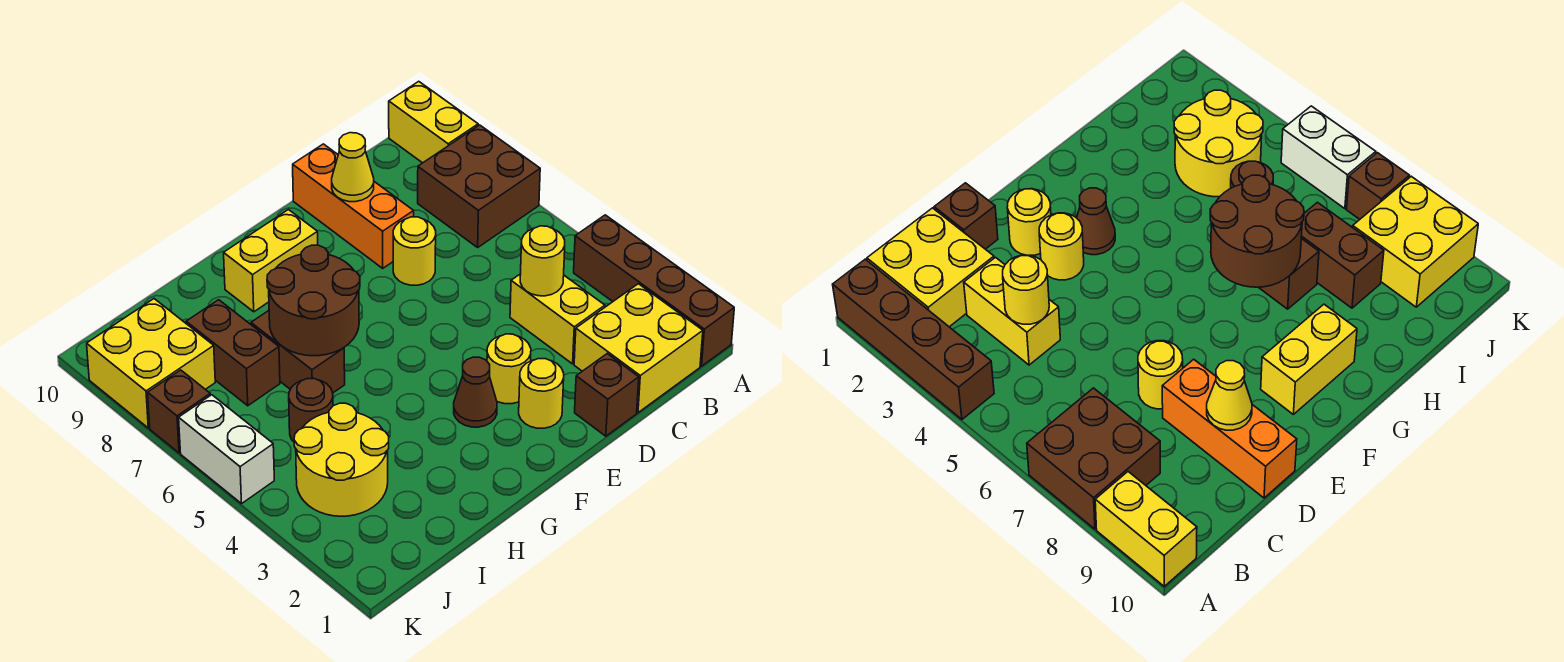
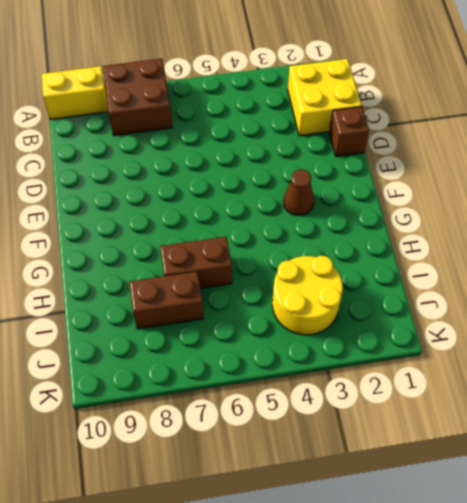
none -> brown brick A1:A4 level 1
none -> yellow brick C3:C4 level 1
none -> yellow round brick D7 level 1

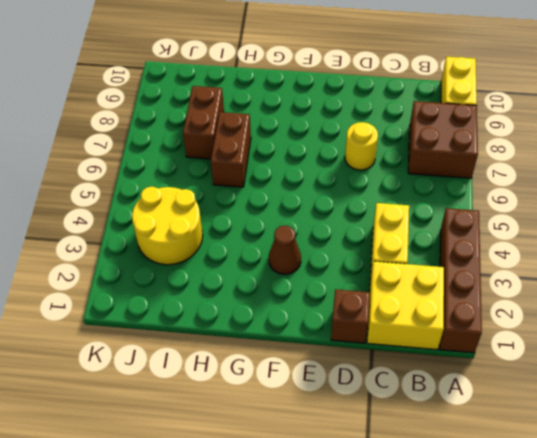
none -> orange brick D8:D10 level 1
none -> yellow round brick E2 level 1
none -> yellow round brick E3 level 1

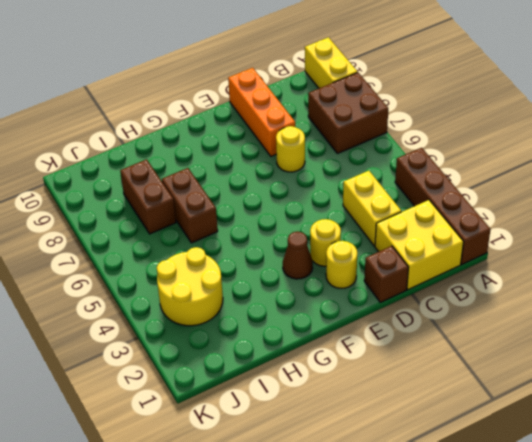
none -> yellow brick F9:G9 level 1
none -> brown round brick I5 level 1
none -> yellow brick J8:K9 level 1

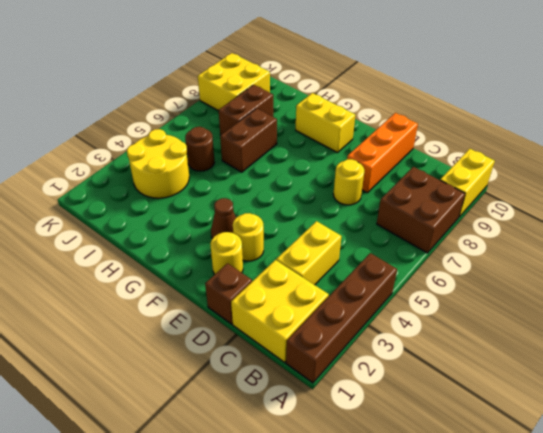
none -> white brick K5:K6 level 1
none -> brown brick K7 level 1
none -> yellow round brick C4 level 2

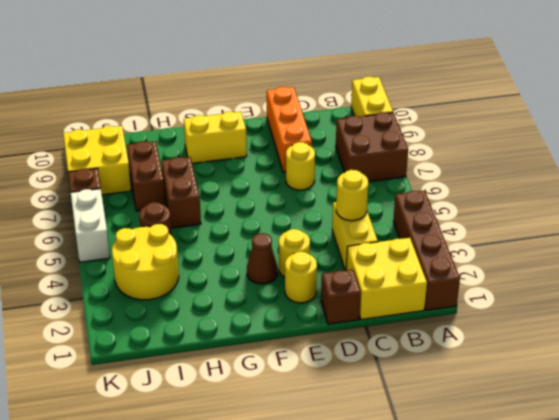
none -> yellow cone D9 level 2
none -> brown round brick G6:H7 level 2

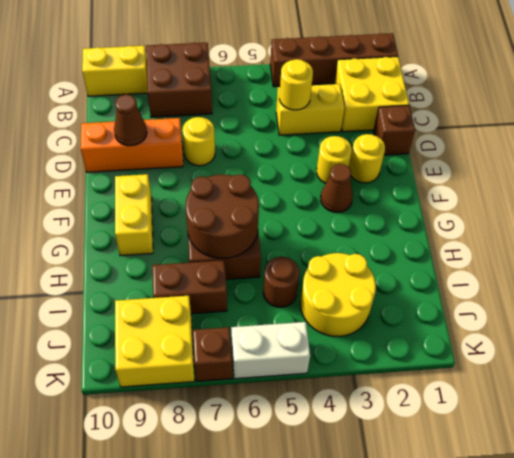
brown cone D9 level 2 -> yellow cone D9 level 2

